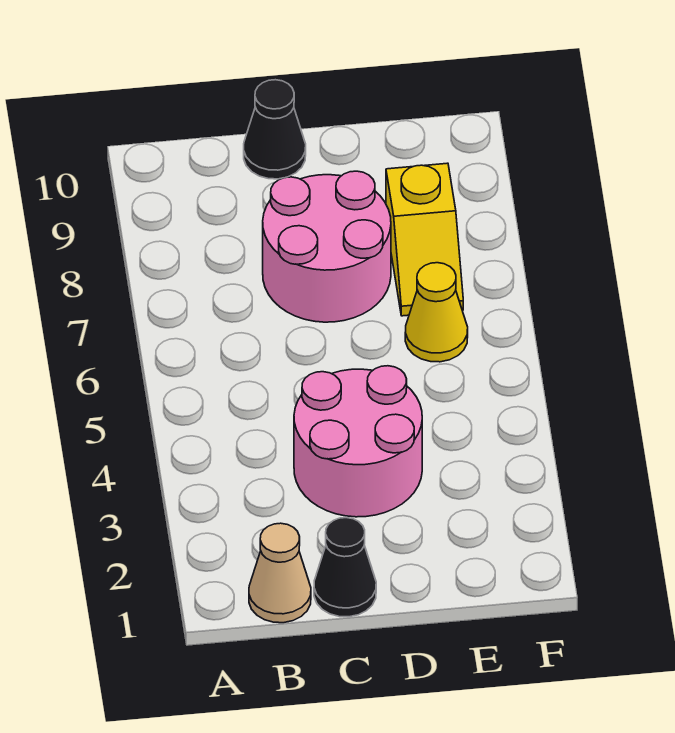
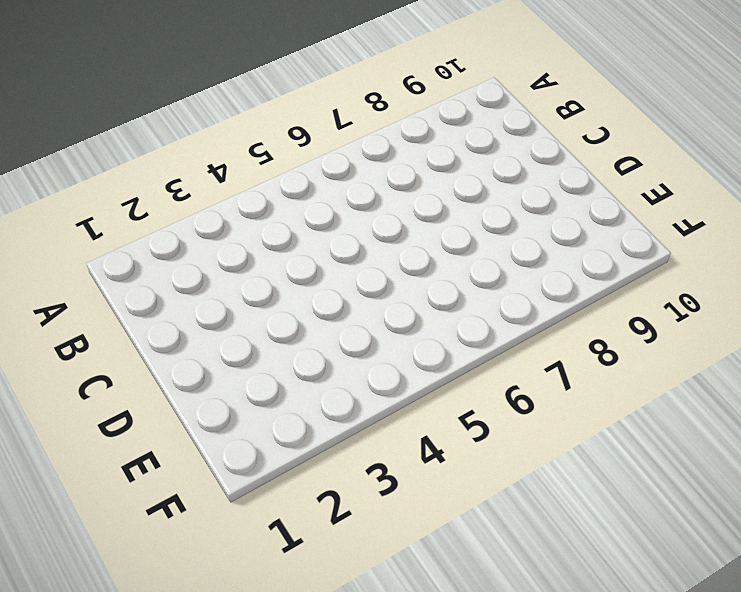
none -> tan cone B1 level 1
none -> black cone C1 level 1

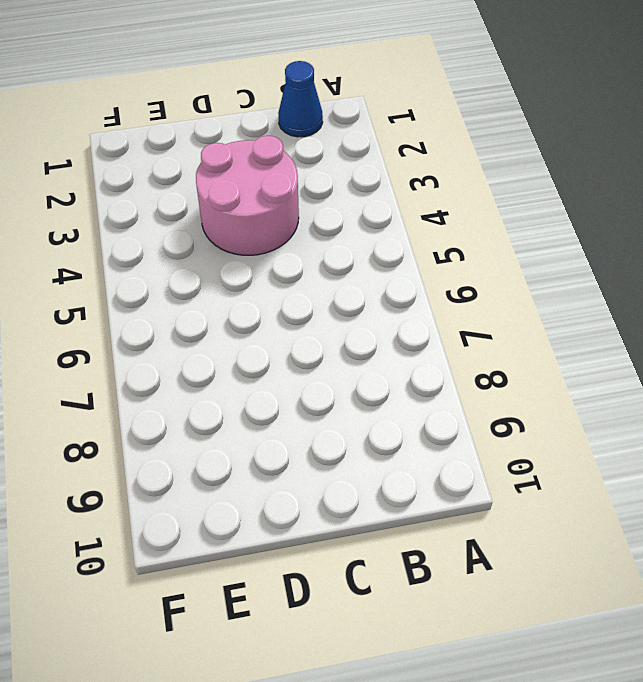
blue cone B1 level 1 -> tan cone B1 level 1
none -> black cone C1 level 1
none -> pink round brick C7:D8 level 1

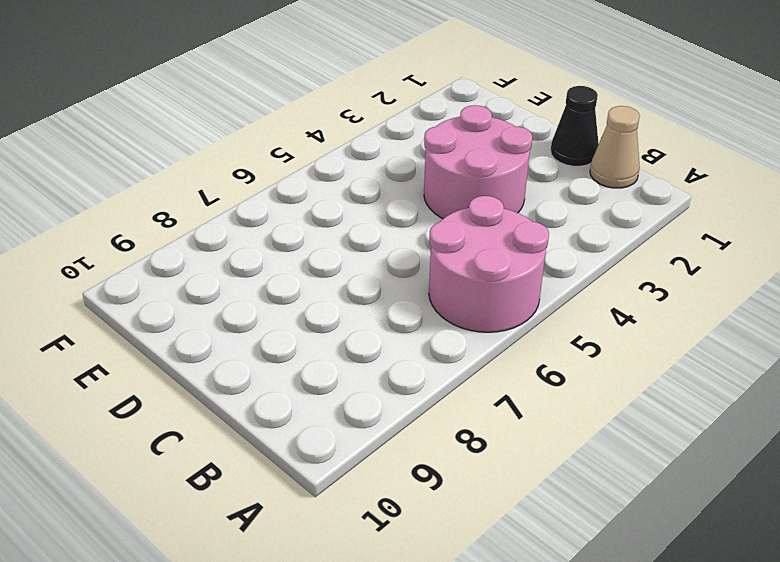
pink round brick A5:B6 level 1 -> pink round brick C7:D8 level 1
none -> black cone C10 level 1
none -> yellow cone E6 level 1

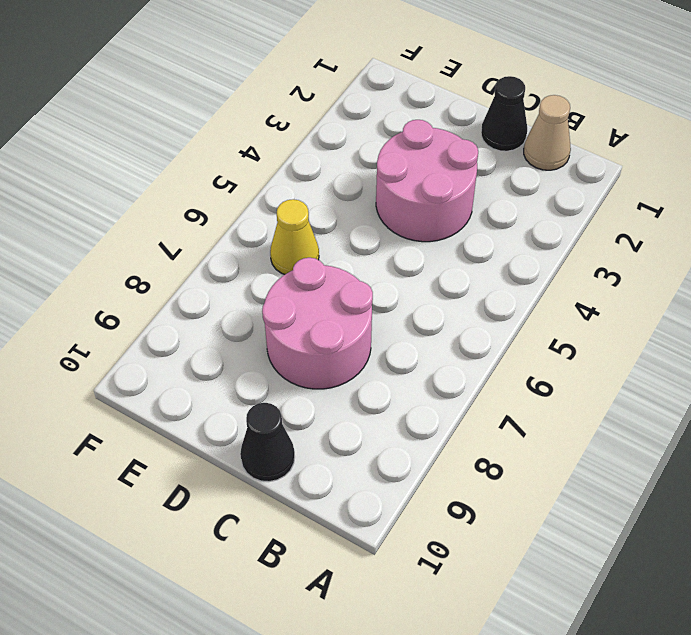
none -> yellow slope E7:E8 level 1 top 8

